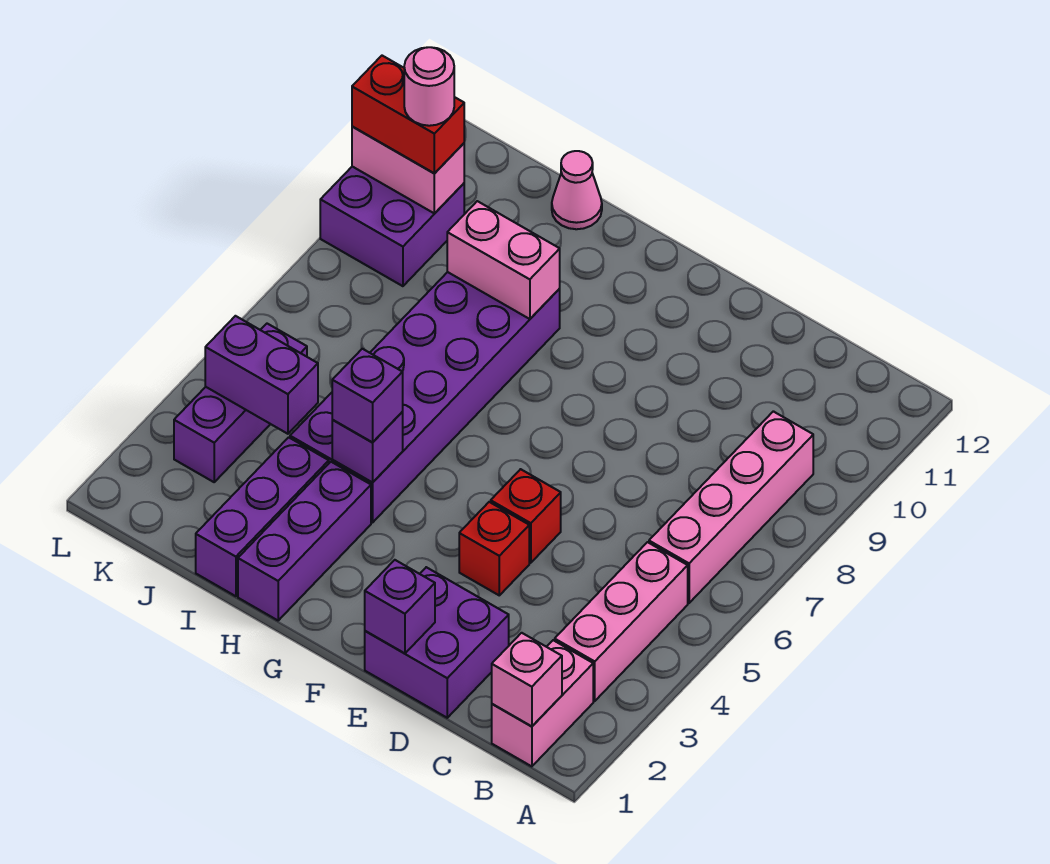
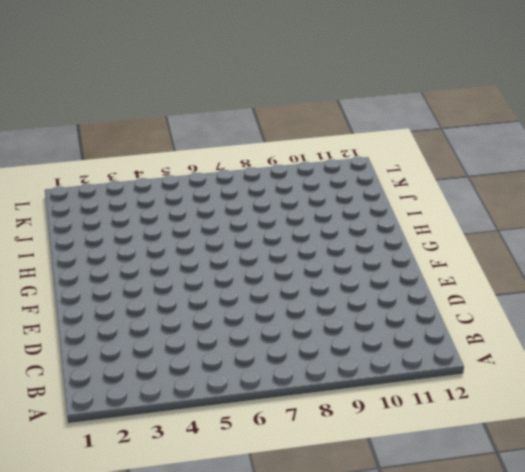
none -> pink brick B1:B2 level 1
none -> pink brick B3:B5 level 1
none -> pink brick B6:B9 level 1

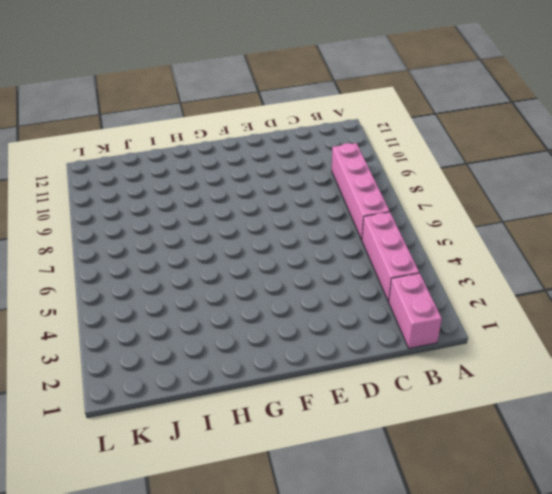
none -> purple brick D1:E2 level 1
none -> red brick E4 level 1
none -> red brick E5 level 1

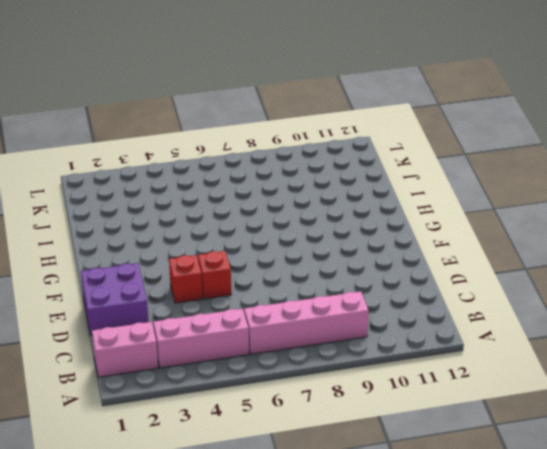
none -> purple brick H1:H3 level 1
none -> purple brick H4:I9 level 1
none -> purple brick I1:I3 level 1

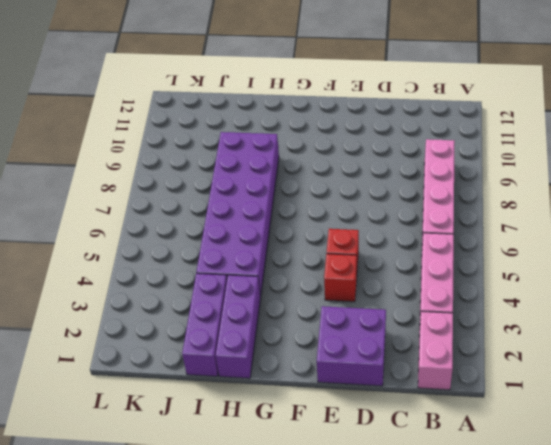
none -> pink cone I12 level 1
none -> purple brick K3:K5 level 1
none -> purple brick K9:L10 level 1

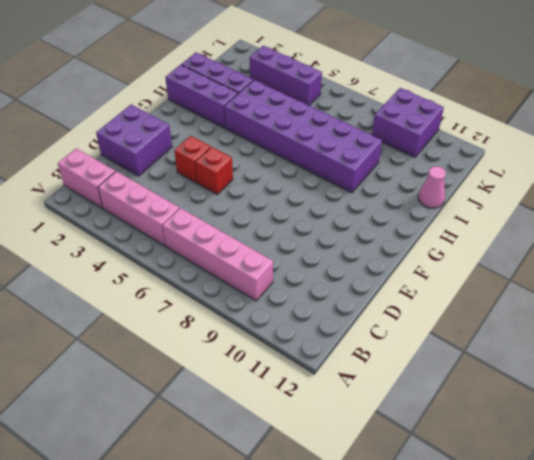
none -> pink brick B1 level 2
none -> purple brick E1 level 2
none -> purple brick H4 level 2

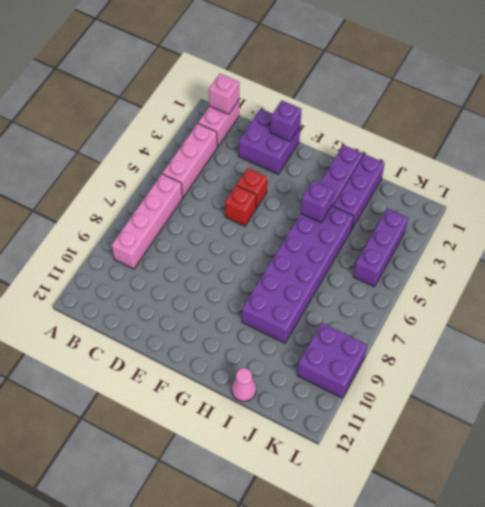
none -> pink brick H9:I9 level 2
none -> purple brick J4:K4 level 2
none -> pink brick K10:L10 level 2

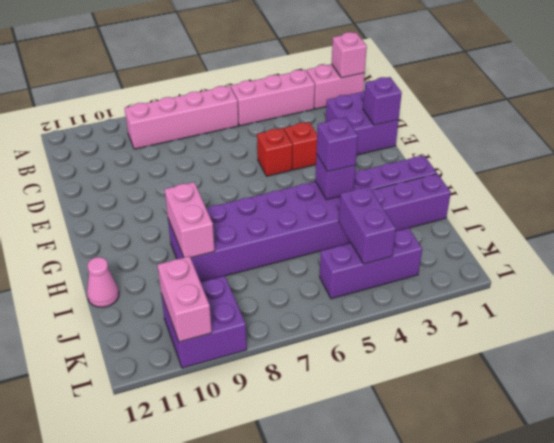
none -> red brick K10:L10 level 3
none -> pink round brick K10 level 4

